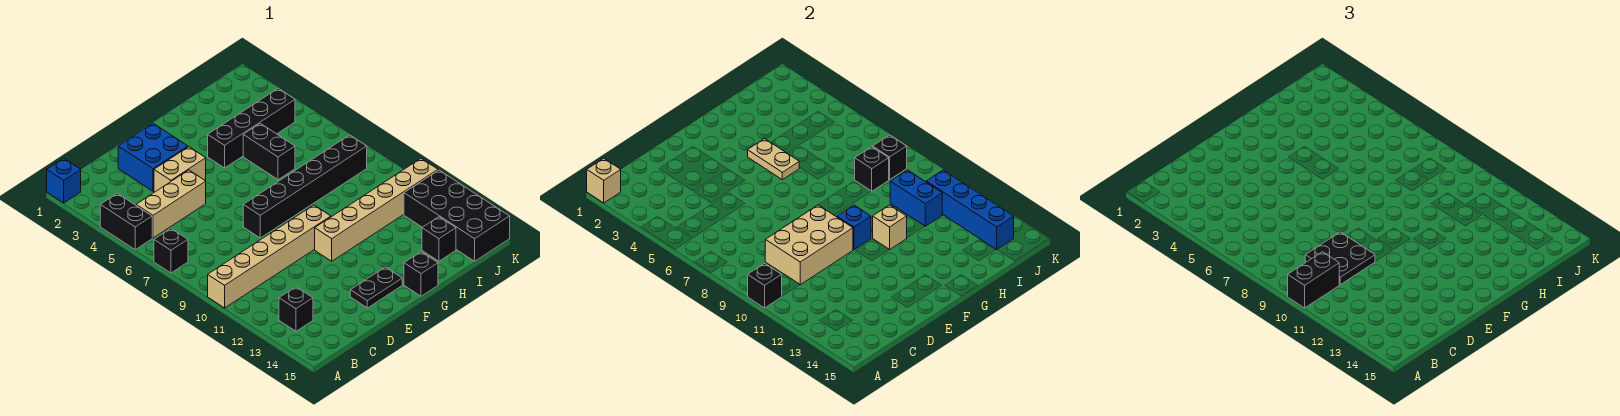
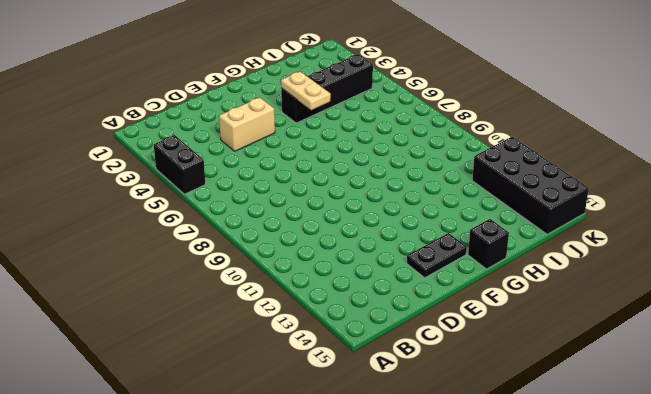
none -> blue brick A1 level 1
none -> black brick A7 level 1
none -> tan brick A10:F10 level 1

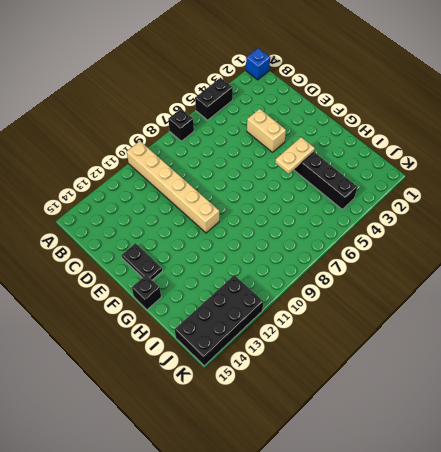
none -> tan brick B5:D5 level 1
none -> black brick B13 level 1
none -> blue brick D2:E3 level 1

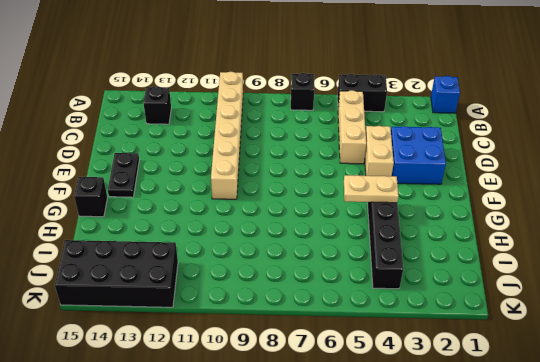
none -> black brick E8:J8 level 1
none -> tan brick F11:K11 level 1
none -> black brick H5:H6 level 1

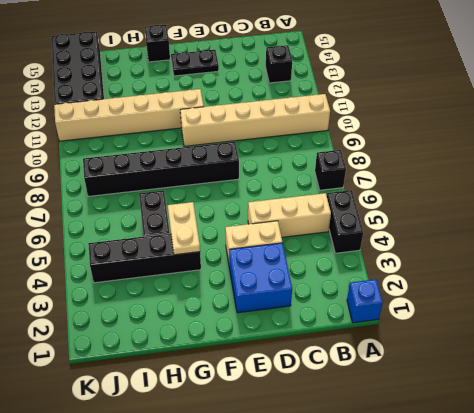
none -> black brick I14 level 1
none -> tan brick A1 level 2
none -> black brick A10 level 2

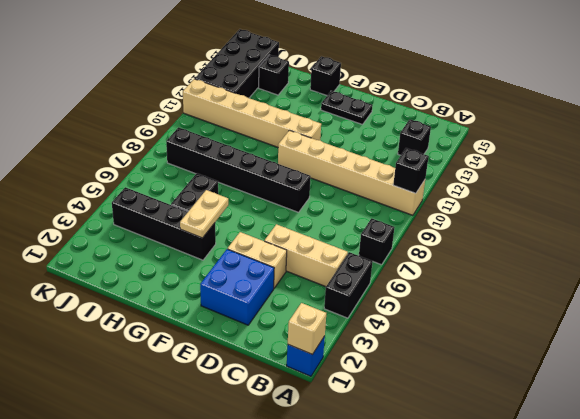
none -> tan brick C9:E10 level 2
none -> blue brick F10 level 2
none -> tan brick G11 level 2

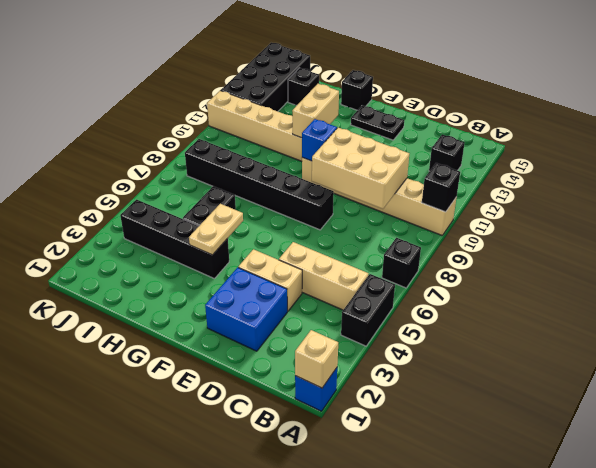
tan brick G11:G12 level 2 -> tan brick G11 level 2
none -> black brick I8 level 2
none -> blue brick I10:I11 level 2
none -> black brick J8 level 2

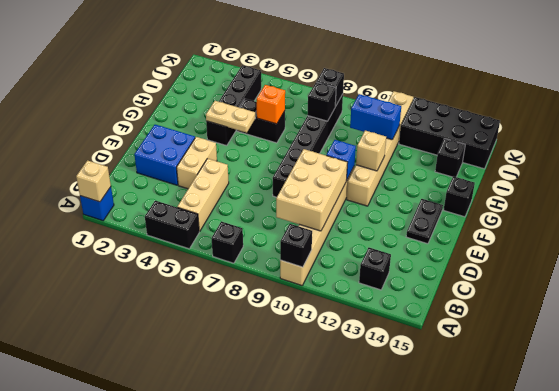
orange brick H6 level 2 -> none
none -> blue brick J11:J14 level 2
none -> black brick A10:B10 level 3
none -> black plate C9:D10 level 3

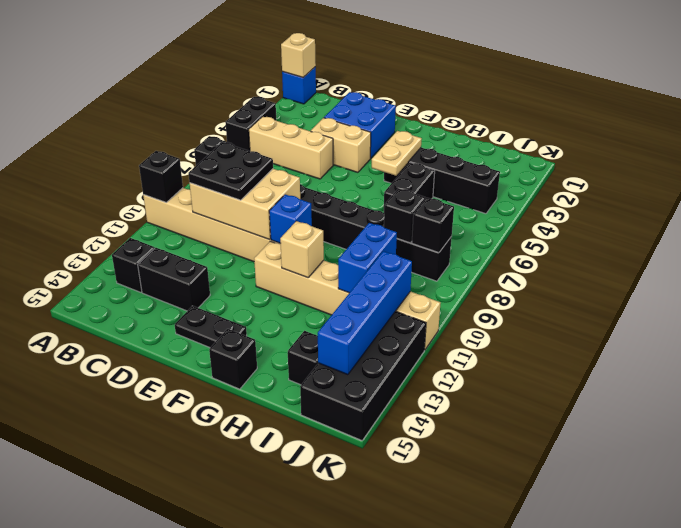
black brick C13:D13 level 1 -> black brick A10:B10 level 3

